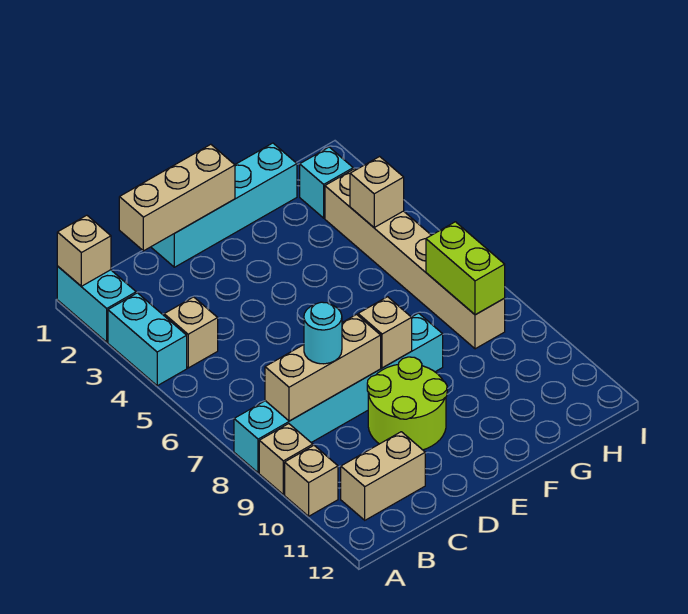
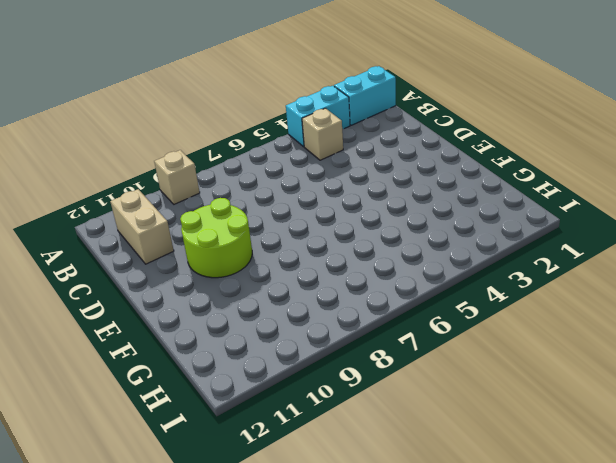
none -> cyan brick A8:F8 level 1
none -> tan brick A10 level 1
none -> cyan brick D1:G1 level 1

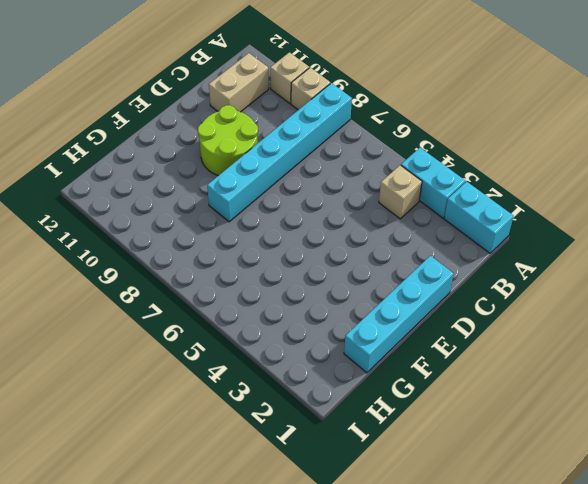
none -> cyan brick H2 level 1
none -> tan brick H3:H8 level 1
none -> tan brick A1 level 2

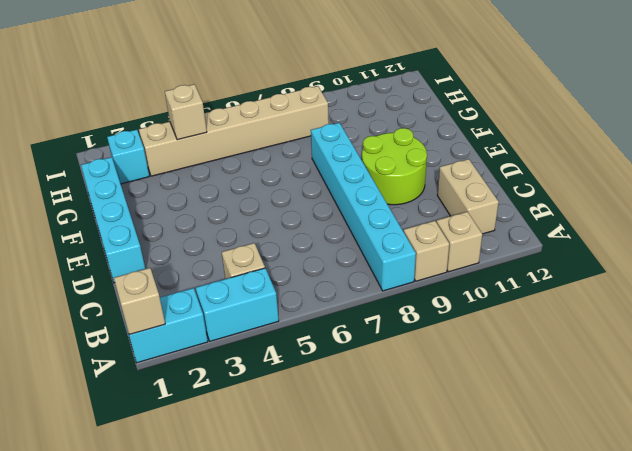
none -> tan brick B8:D8 level 2
none -> tan brick C1:E1 level 2
none -> tan brick E8 level 2

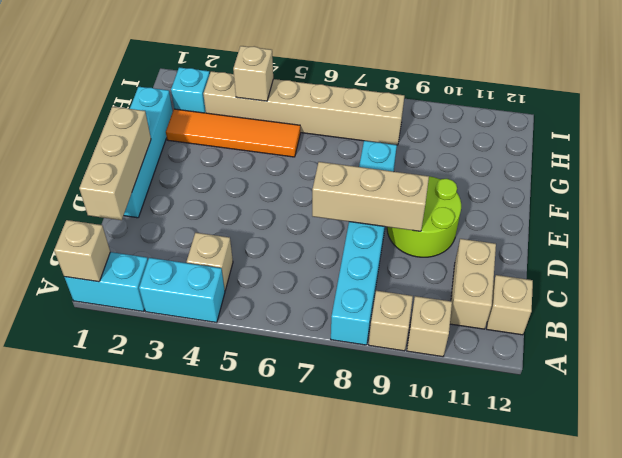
tan brick B12 level 1 -> tan brick E8 level 2
tan brick D7:D9 level 2 -> tan brick B8:D8 level 2
orange tile G2:G5 level 1 -> none
none -> lime brick H7:H8 level 2
none -> cyan round brick C8 level 3

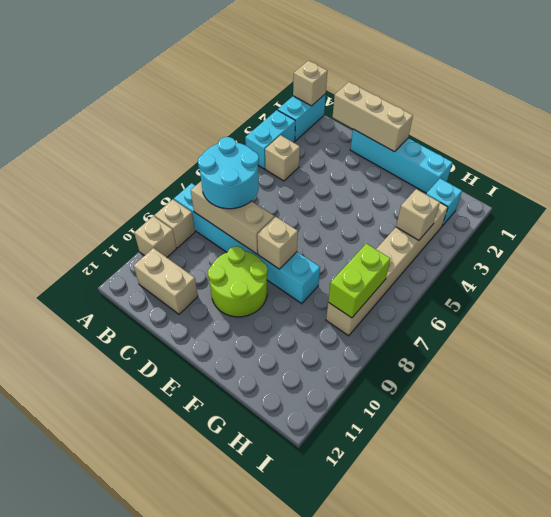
cyan round brick B7:C8 level 3 -> cyan round brick C8 level 3

